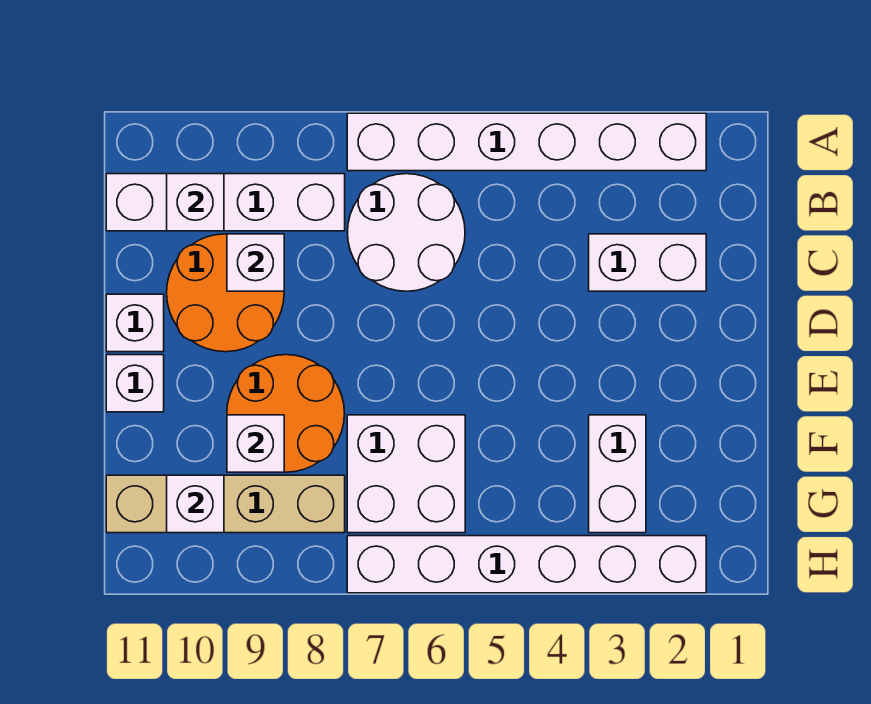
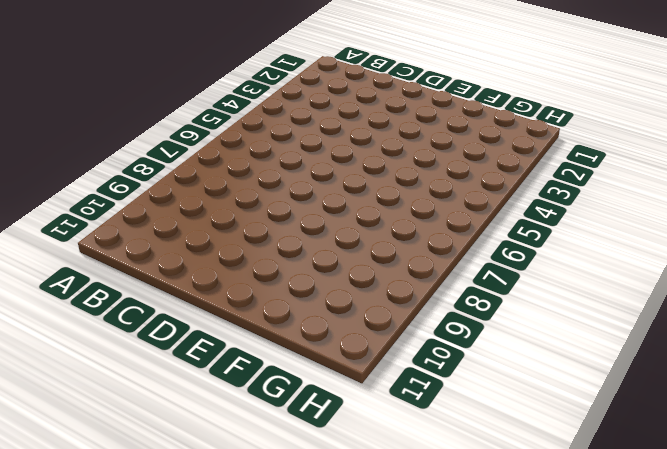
none -> white brick A2:A7 level 1
none -> white round brick B6:C7 level 1
none -> white brick B8:B11 level 1

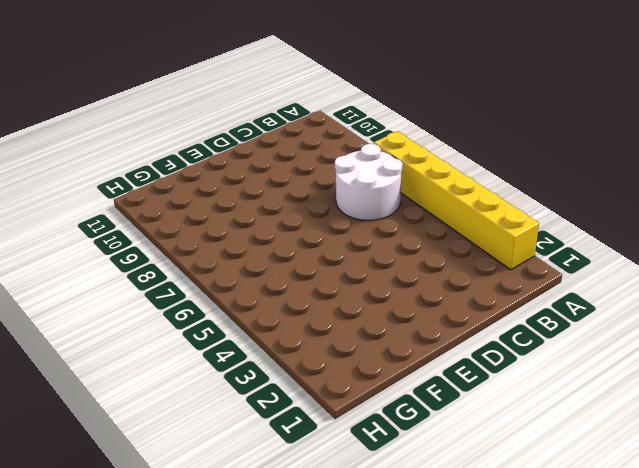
yellow brick A2:A7 level 1 -> white brick A2:A7 level 1
none -> white brick B8:B11 level 1
none -> white brick C2:C3 level 1
none -> orange round brick C9:D10 level 1

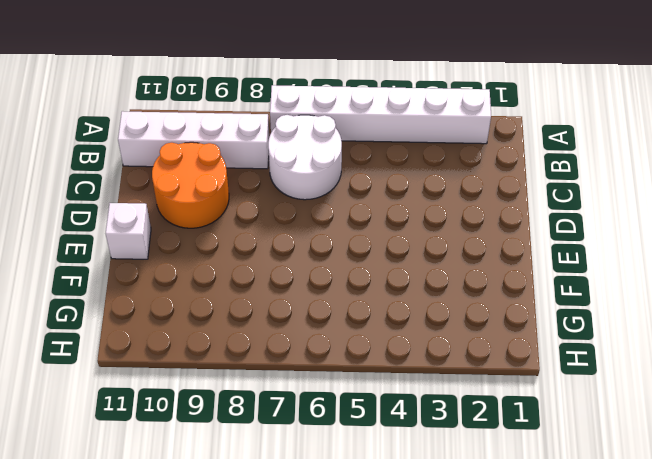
none -> white brick C2:C3 level 1
none -> white brick D11 level 1
none -> orange round brick E8:F9 level 1

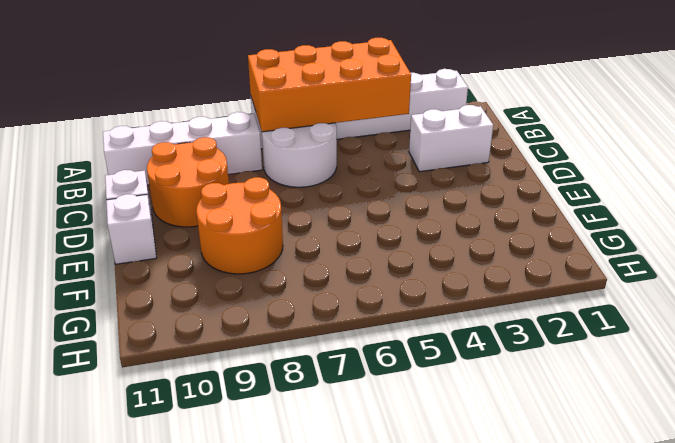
orange brick A4:B7 level 2 -> none
none -> white brick F3:G3 level 1
none -> white brick F6:G7 level 1
none -> tan brick G8:G11 level 1

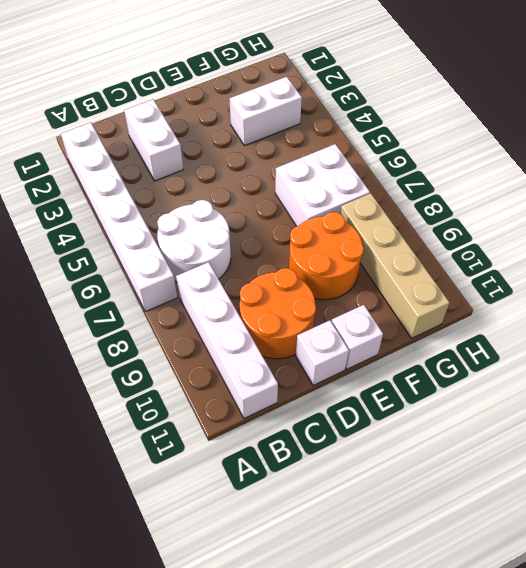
none -> white brick H2:H7 level 1
none -> white brick B10 level 2
none -> white brick C9 level 2

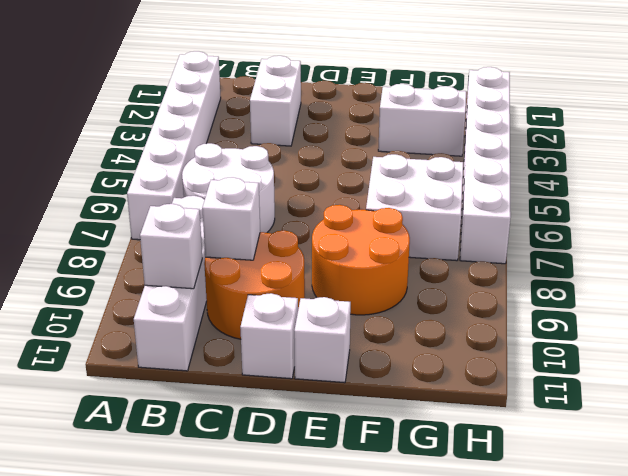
none -> tan brick G8:G11 level 1
none -> white brick F9 level 2
none -> white brick G10 level 2

